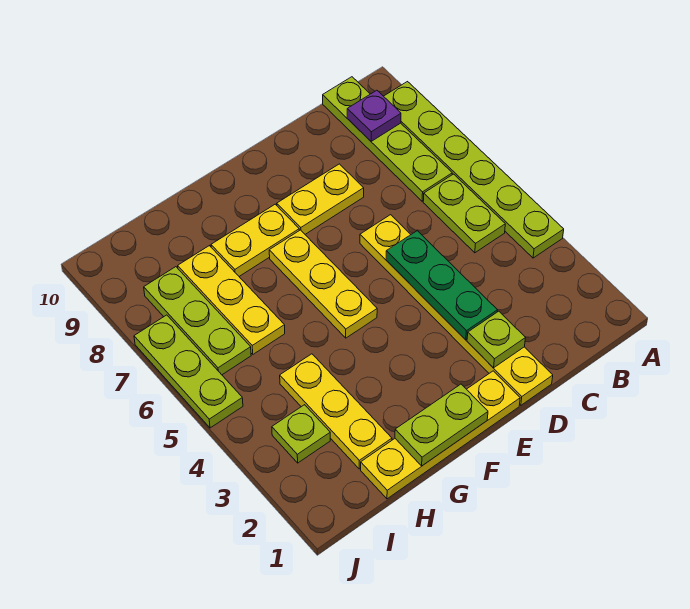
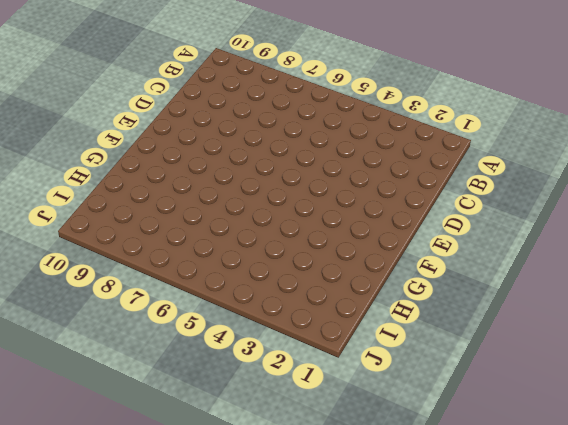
none -> lime plate A4:A9 level 1
none -> lime plate B5:B6 level 1
none -> lime plate B7:B10 level 1

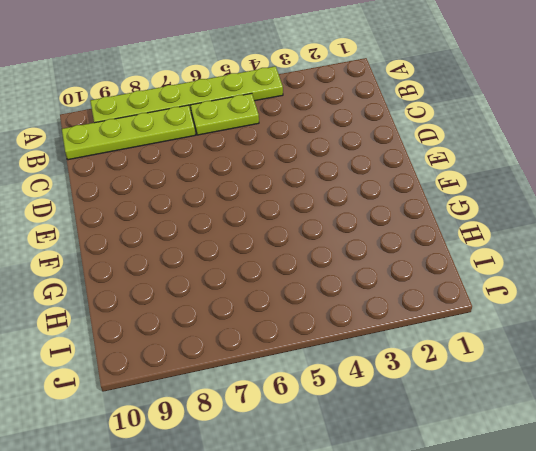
none -> yellow plate D1:D6 level 1
none -> yellow plate D8:E8 level 1
none -> yellow plate E1:H1 level 1

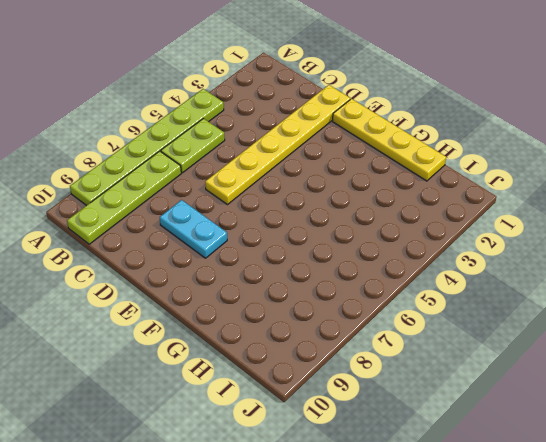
cyan plate D8:E8 level 1 -> yellow plate D8:E8 level 1
none -> yellow plate F5:F7 level 1
none -> yellow plate F8:G8 level 1
none -> yellow plate H2:H4 level 1

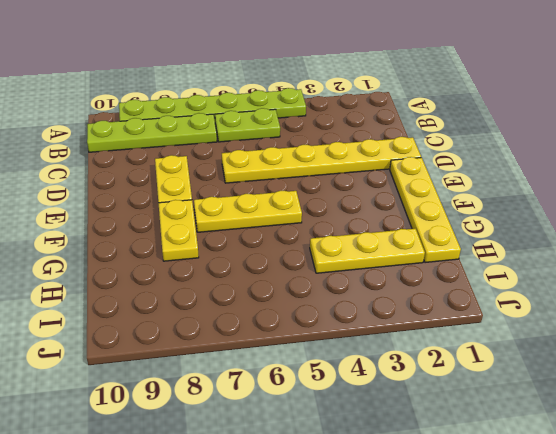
none -> yellow plate H6:H8 level 1
none -> lime plate I3 level 1
none -> lime plate I6:I8 level 1

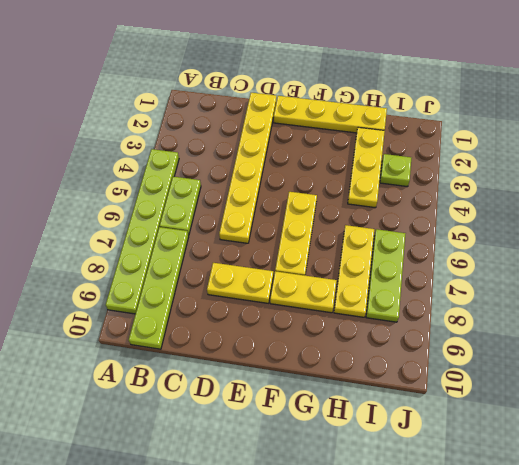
none -> lime plate J5:J7 level 1
none -> purple plate B9 level 2
none -> lime plate D2 level 2

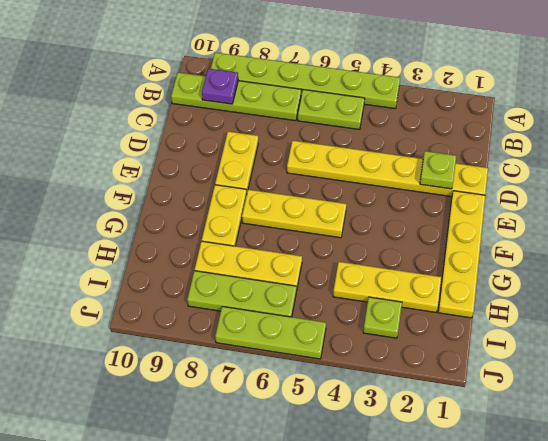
none -> green plate D3:D5 level 2
none -> lime plate F1:G1 level 2

